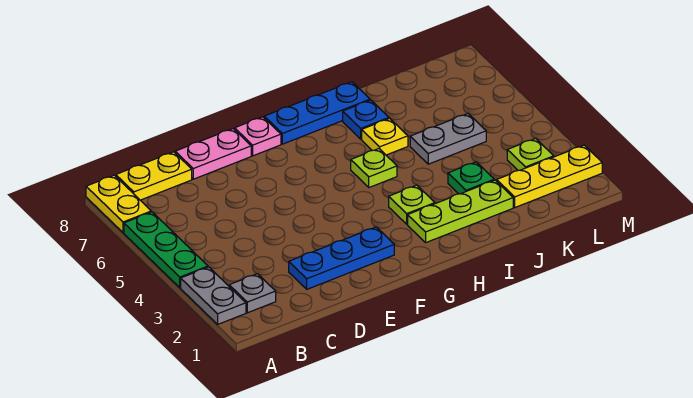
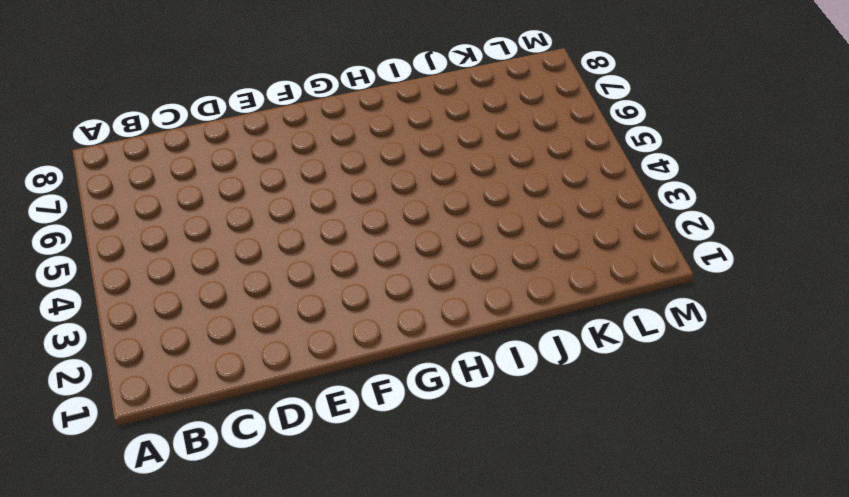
none -> grey plate A2:A3 level 1
none -> green plate A4:A6 level 1
none -> yellow plate A7:A8 level 1

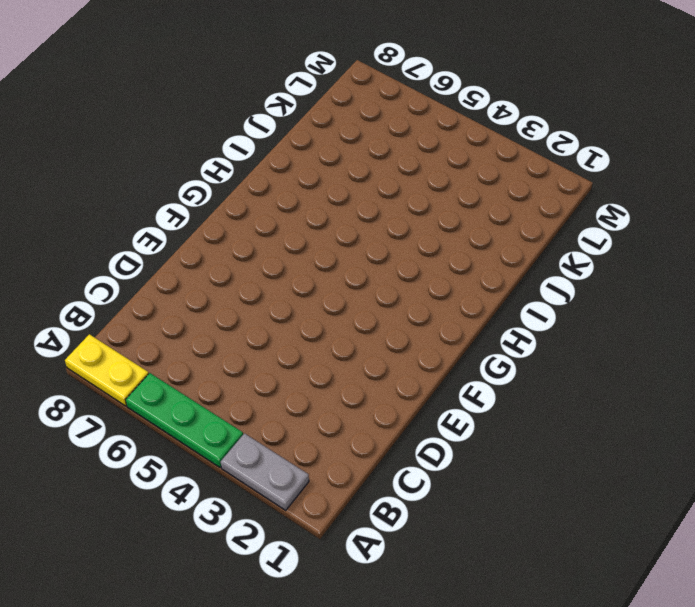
none -> grey plate B2 level 1
none -> yellow plate B8:C8 level 1
none -> blue plate D2:F2 level 1

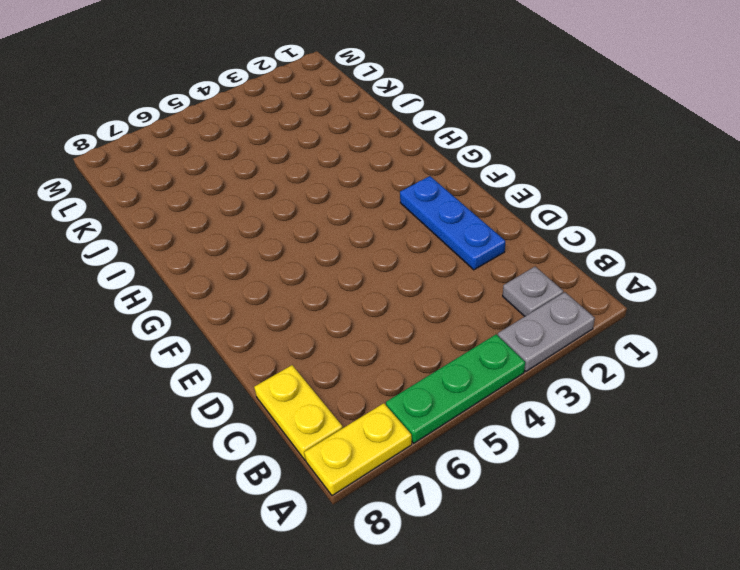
none -> pink plate D8:E8 level 1
none -> pink plate F8 level 1
none -> blue plate G8:I8 level 1

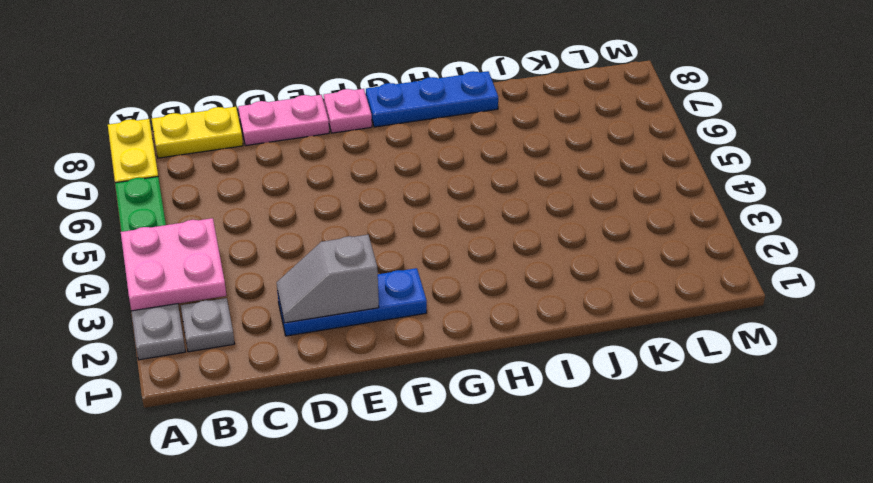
pink plate A3:B4 level 2 -> none
grey slope D2:E2 level 2 top E -> none
none -> lime plate H2:J2 level 1
none -> lime plate H3 level 1
none -> lime plate H5 level 1

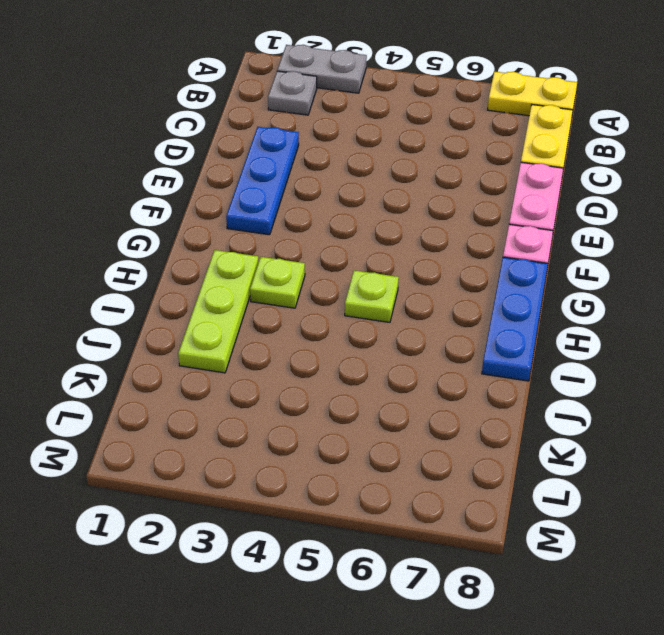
none -> green plate A4:A6 level 1
none -> yellow plate I6 level 1
none -> blue plate I7 level 1

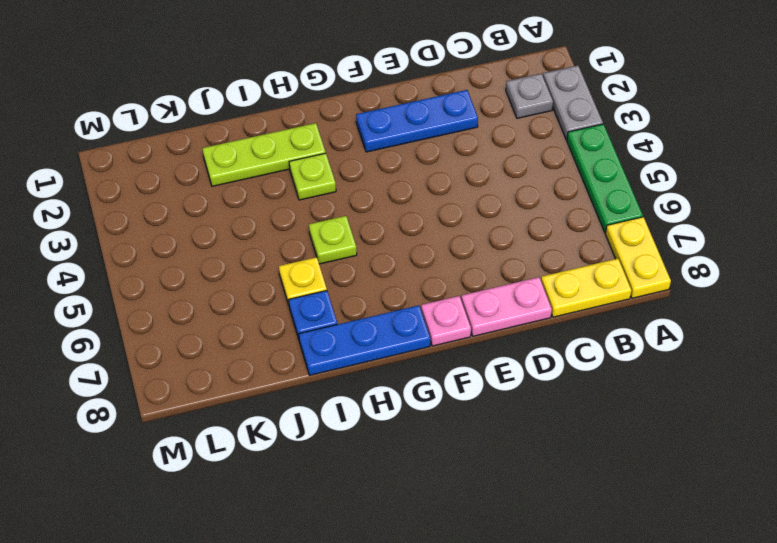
none -> green plate J3 level 1
none -> grey plate J5:K5 level 1
none -> yellow plate K2:M2 level 1

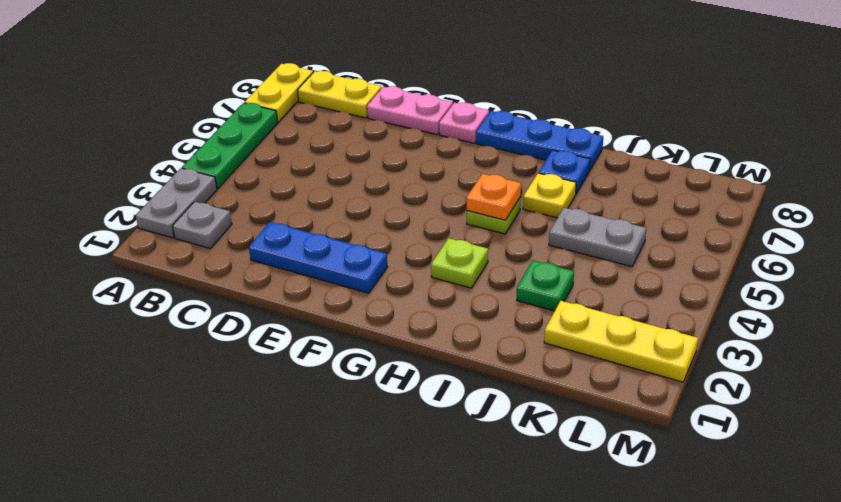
orange plate H5 level 2 -> none
none -> lime plate H2:J2 level 1
none -> lime plate L3 level 1

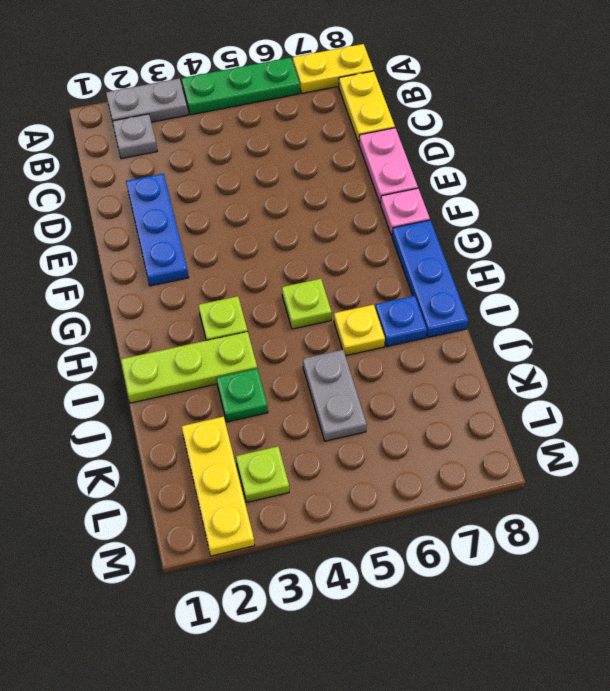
lime plate I1:I3 level 1 -> lime plate H2:J2 level 1

